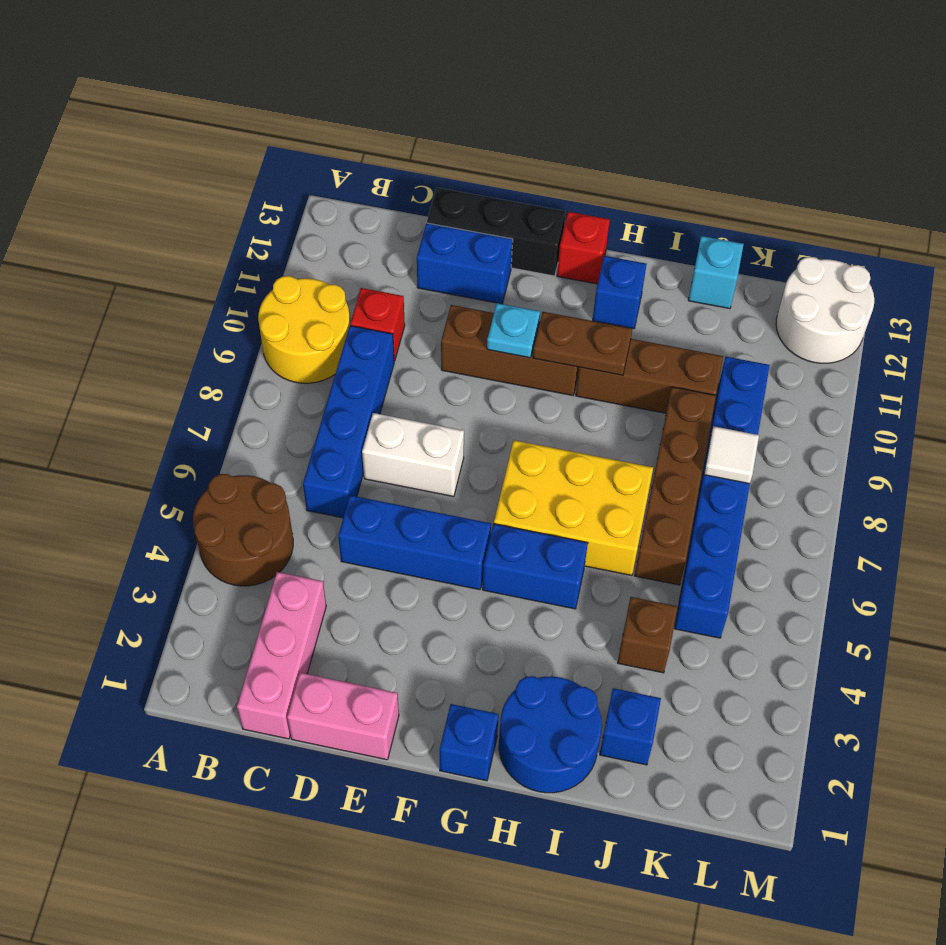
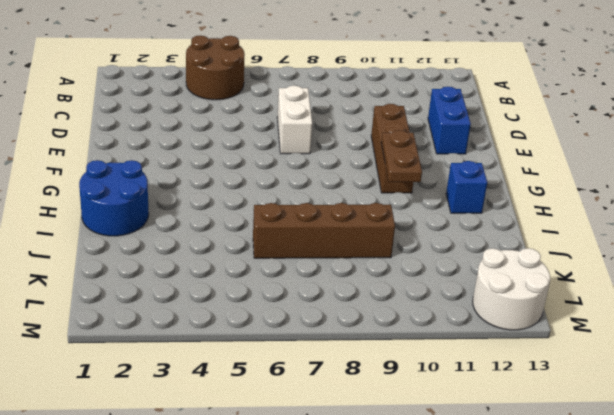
none -> yellow round brick A9:B10 level 1
none -> pink brick C1:C3 level 1
none -> blue brick C6:C9 level 1

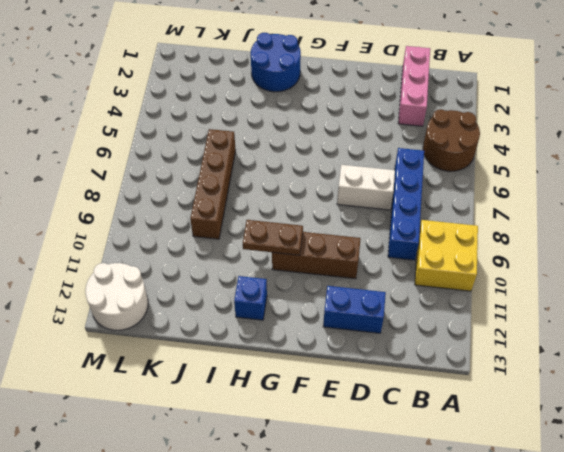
yellow brick A9:B10 level 1 -> yellow round brick A9:B10 level 1
none -> red brick C10 level 1
none -> pink brick D1:E1 level 1
none -> blue brick D5:F5 level 1

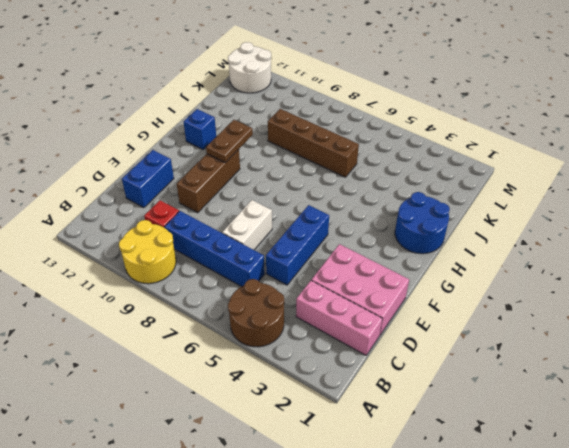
pink brick D1:E3 level 1 -> pink brick D1:E1 level 1
none -> black brick D13:F13 level 1
none -> blue brick G1 level 1
none -> blue brick G5:H5 level 1

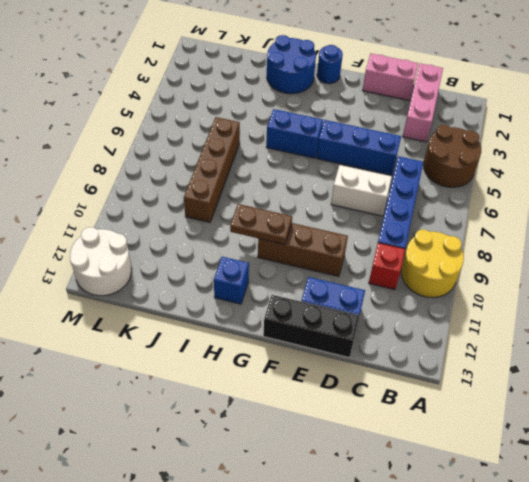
blue round brick G1 level 1 -> blue brick G1 level 1
none -> yellow brick G6:I7 level 1
none -> red brick G13 level 1
none -> brown brick H10:J10 level 1

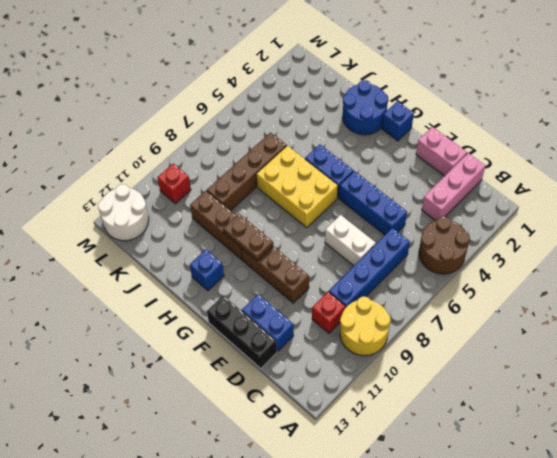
red brick L10 level 1 -> red brick G13 level 1
none -> blue brick J2 level 1
none -> brown brick J4 level 1
none -> cyan brick J13 level 1

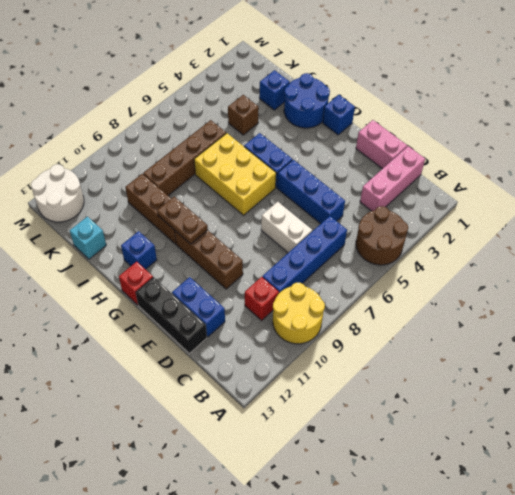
none -> blue brick K5:K10 level 1
none -> cyan plate F10 level 2
none -> white tile K8 level 2

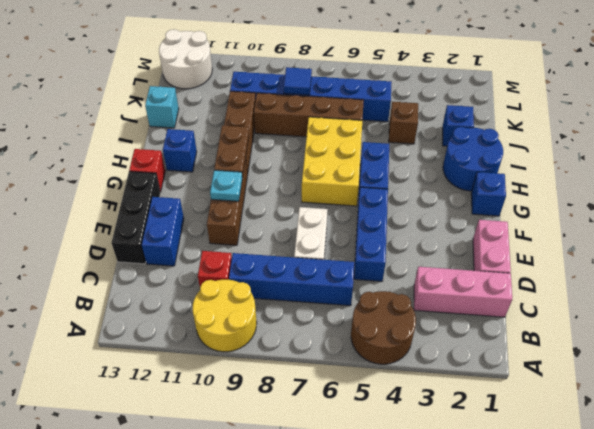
blue tile K8 level 2 -> white tile K8 level 2

